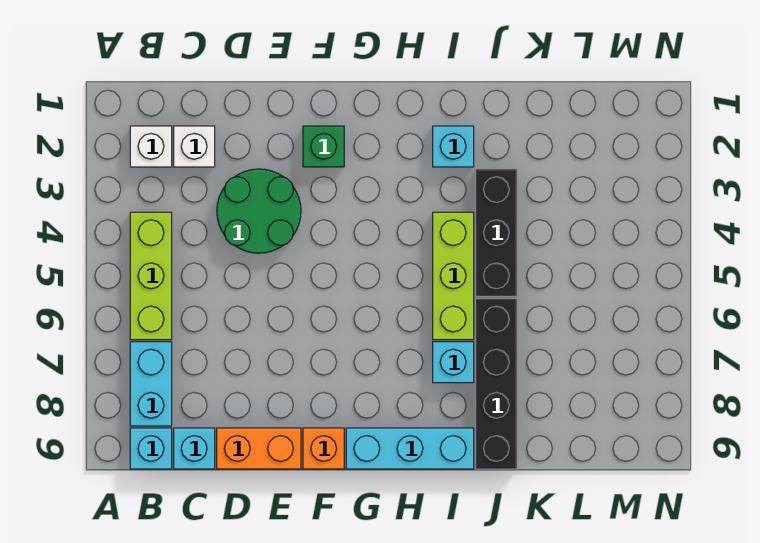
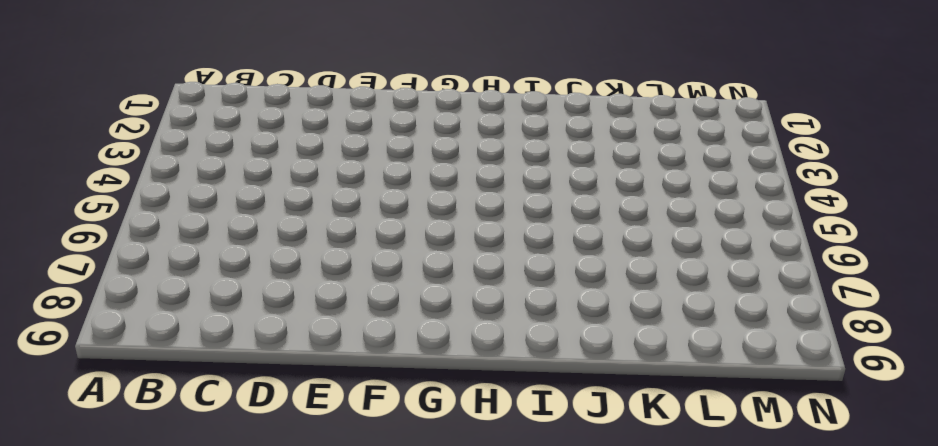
none -> white brick B2 level 1
none -> lime brick B4:B6 level 1
none -> cyan brick B7:B8 level 1

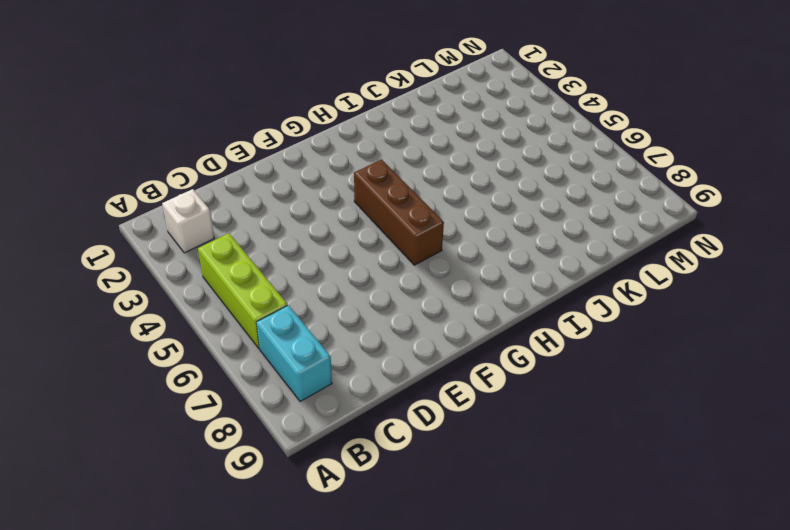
brown brick G4:G6 level 1 -> none
none -> cyan brick B9 level 1
none -> white brick C2 level 1
none -> cyan brick C9 level 1

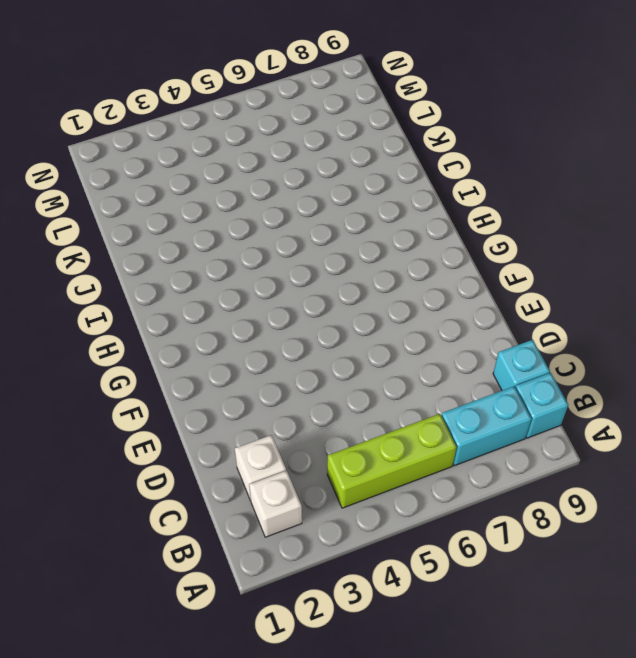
none -> green round brick D3:E4 level 1
none -> orange brick D9:E9 level 1
none -> green brick F2 level 1

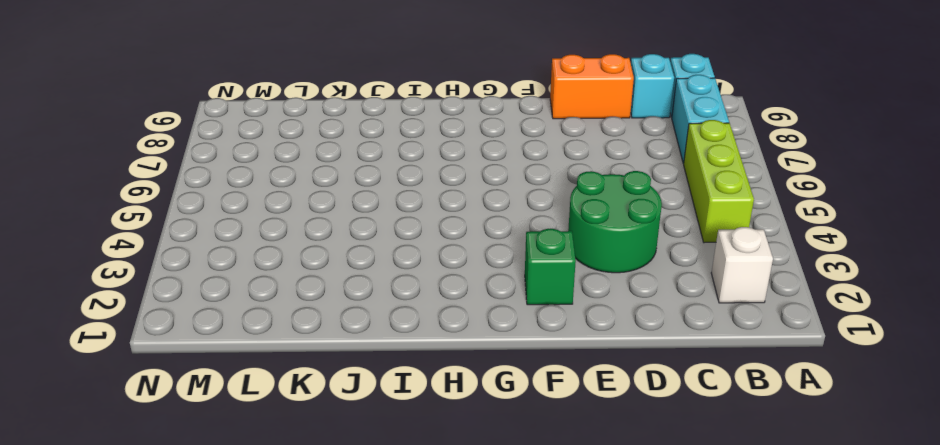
none -> white brick C2 level 1
none -> orange brick F9 level 1
none -> cyan brick G9:I9 level 1

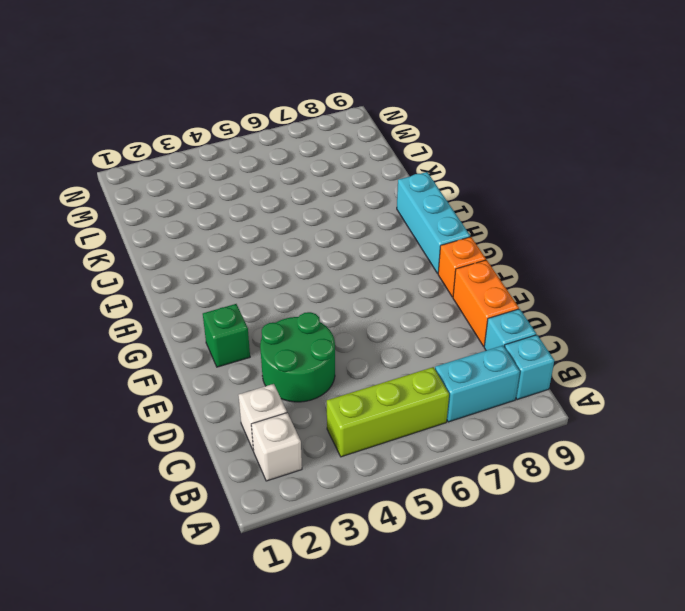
none -> cyan brick I2 level 1
none -> lime brick I4:I6 level 1
none -> cyan brick I7 level 1

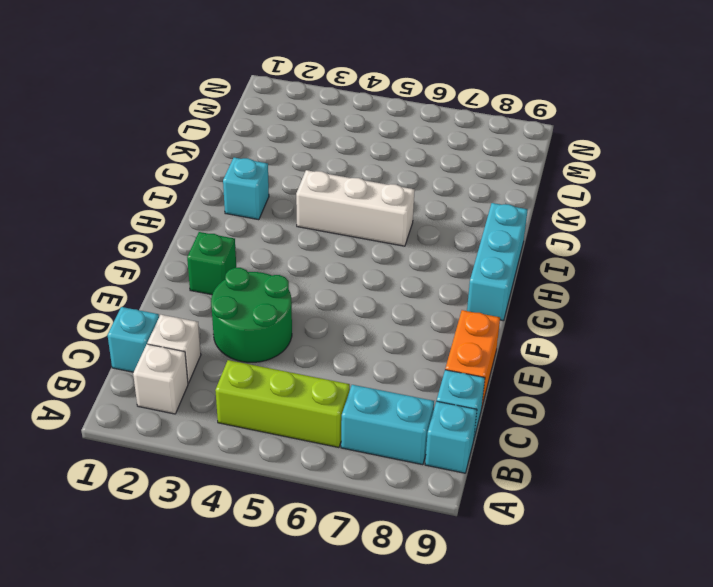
cyan brick C1 level 1 -> cyan brick I7 level 1
white brick I4:I6 level 1 -> lime brick I4:I6 level 1
none -> orange brick F9 level 1
none -> black brick J3:J5 level 1
none -> black brick J6:J9 level 1

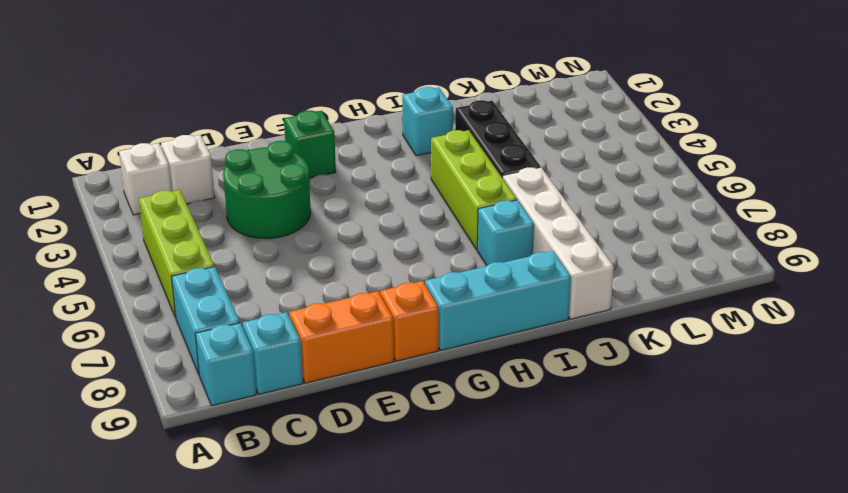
white brick J6:J9 level 1 -> black brick J6:J9 level 1

